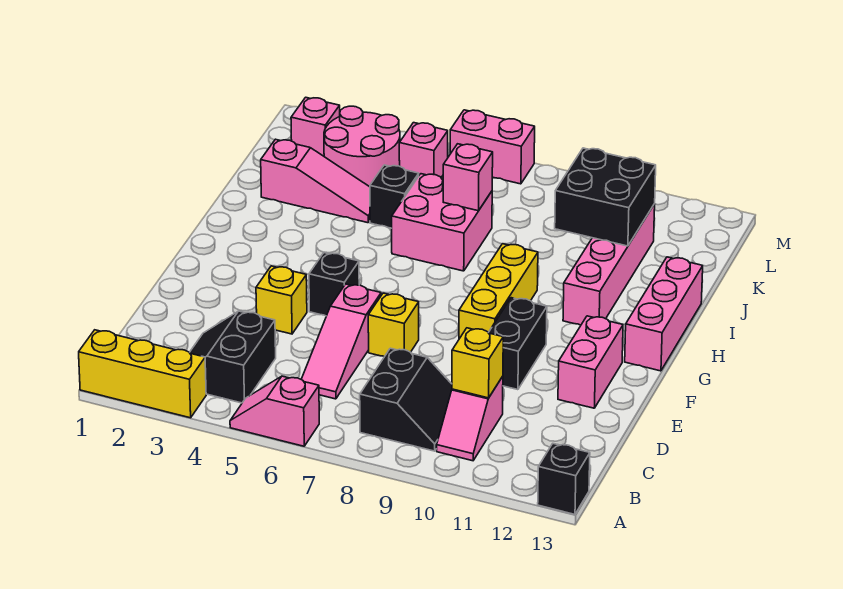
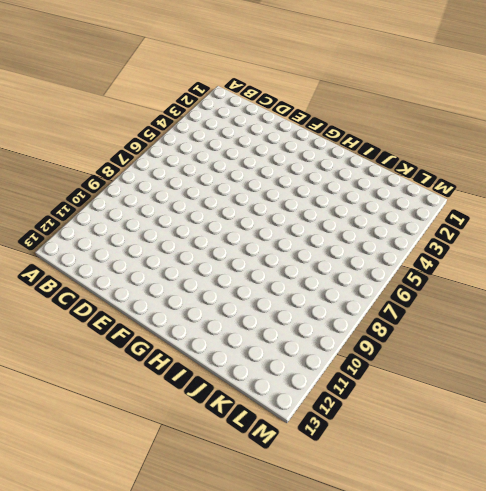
none -> yellow brick A1:A3 level 1
none -> pink slope A5:A6 level 1 top 6
none -> black brick A13 level 1

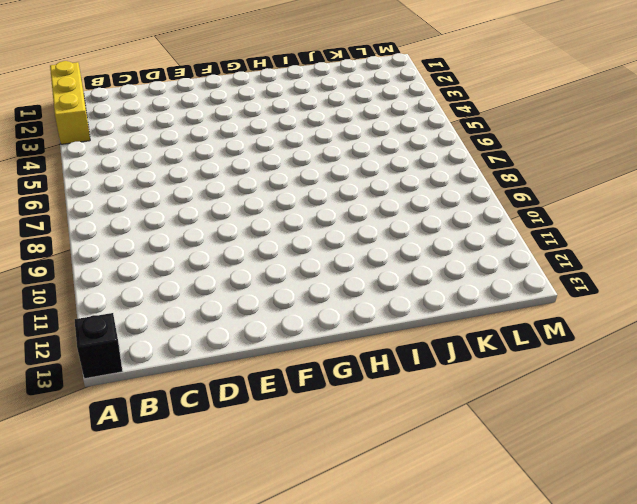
none -> pink slope A5:A6 level 1 top 6
none -> black slope B3:C4 level 1 top 4
none -> black slope B8:C9 level 1 top 8

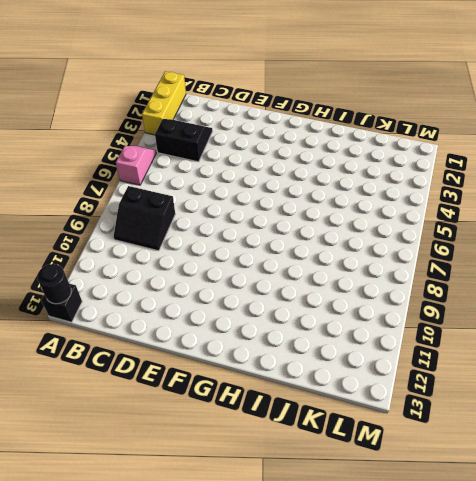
black round brick A13 level 2 -> none
none -> pink slope B10:C10 level 1 top C
none -> pink slope C6:E6 level 1 top E
none -> yellow brick E4 level 1

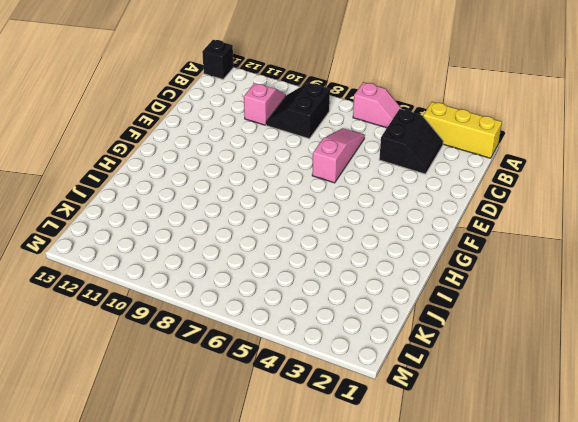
none -> yellow brick E4 level 1
none -> yellow brick E7 level 1
none -> black brick E10:F10 level 1

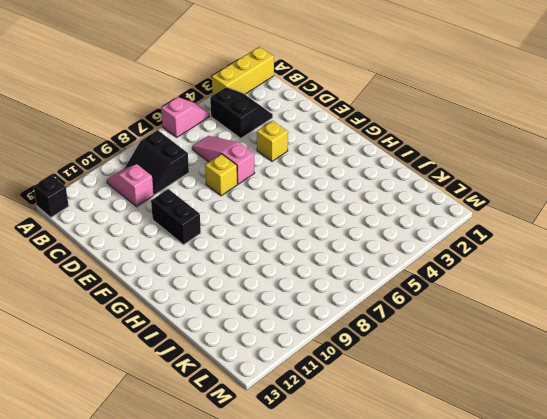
none -> pink brick E12:F12 level 1
none -> black brick F5 level 1
none -> yellow brick F9:H9 level 1

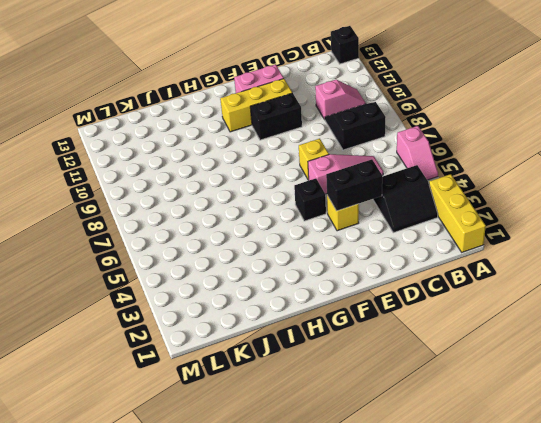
black brick D4:E4 level 2 -> none
yellow brick E11:G11 level 1 -> yellow brick F9:H9 level 1
none -> pink brick G13:I13 level 1
none -> pink brick H11:K11 level 1
none -> pink brick I6:J7 level 1

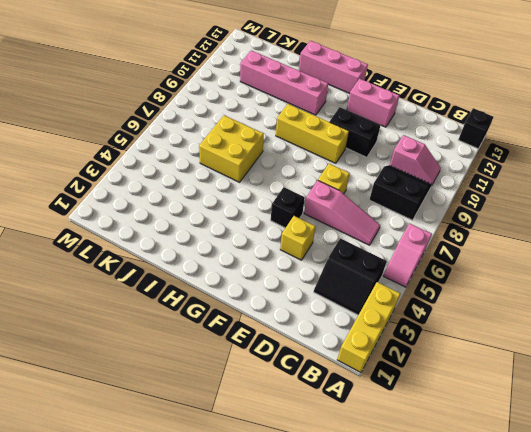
yellow brick I6:J7 level 1 -> pink brick I6:J7 level 1
none -> pink slope J2:J4 level 1 top 2
none -> black brick J5 level 1
none -> pink round brick K3:L4 level 1

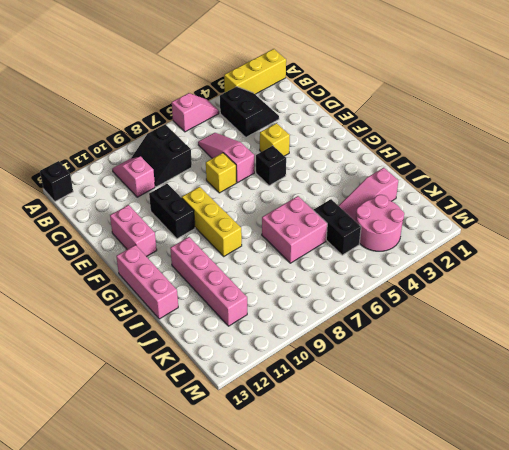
black brick J5:K5 level 1 -> black brick J5 level 1
none -> pink brick L2 level 1
none -> pink brick L5 level 1
none -> pink brick M6:M7 level 1

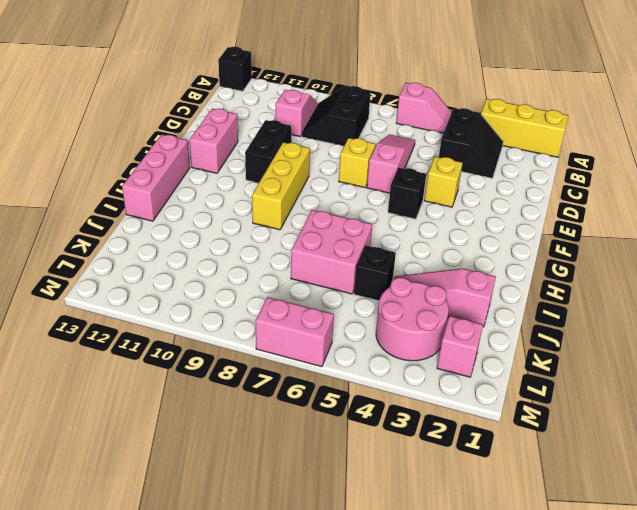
none -> pink brick H11:K11 level 1
none -> pink brick L5 level 1
none -> yellow brick C10 level 2

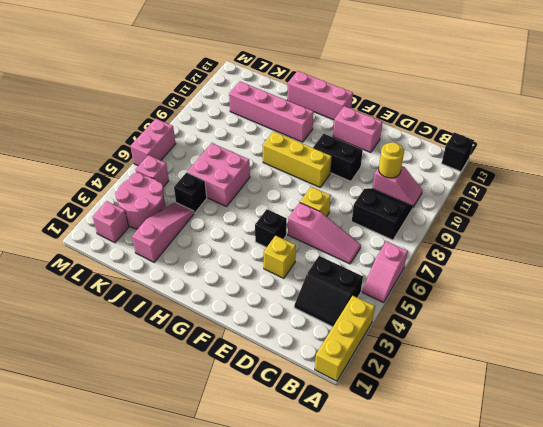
yellow round brick C10 level 2 -> yellow brick C10 level 2
none -> pink brick J7 level 2
none -> black brick J10:K11 level 2

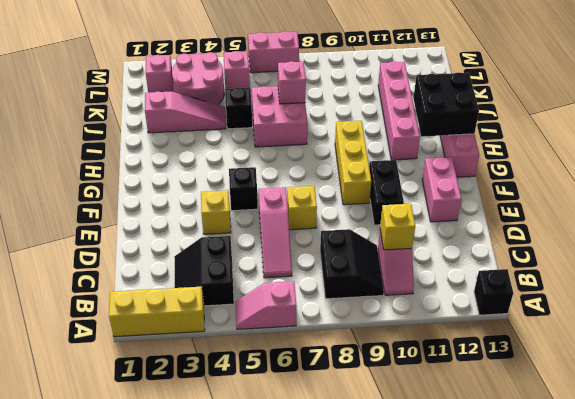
black brick H12:I13 level 2 -> black brick J10:K11 level 2

